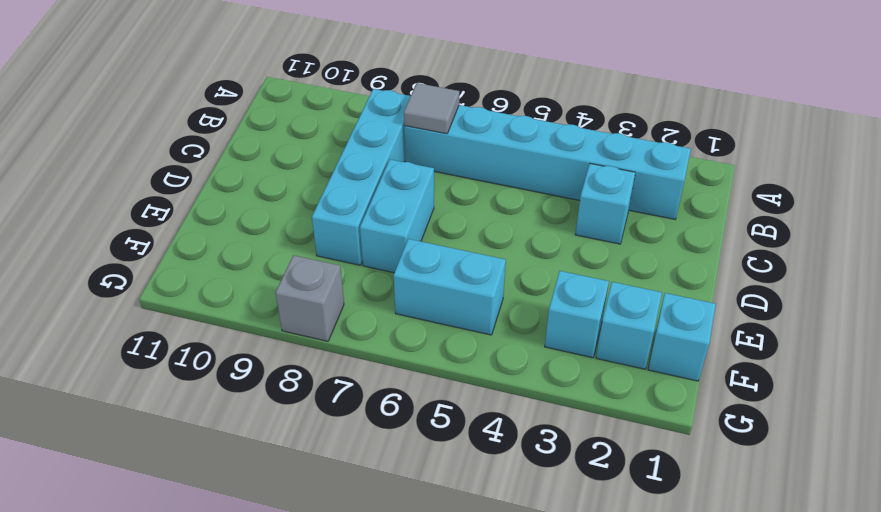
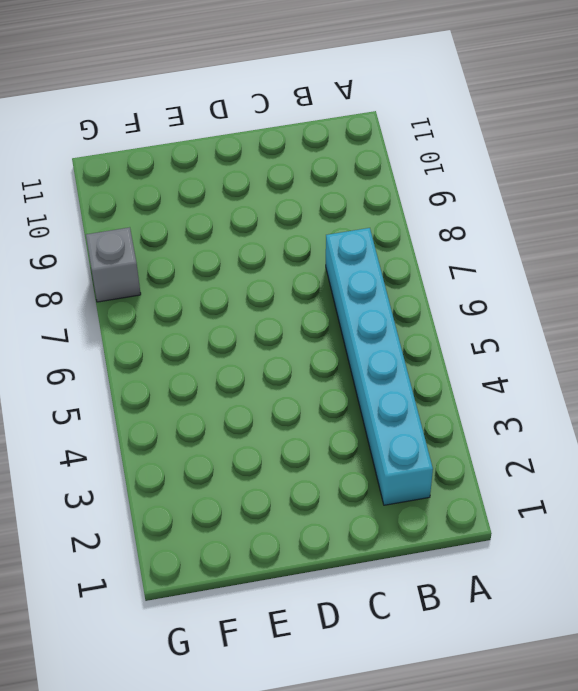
none -> cyan brick B8:E8 level 1
none -> cyan brick C3 level 1

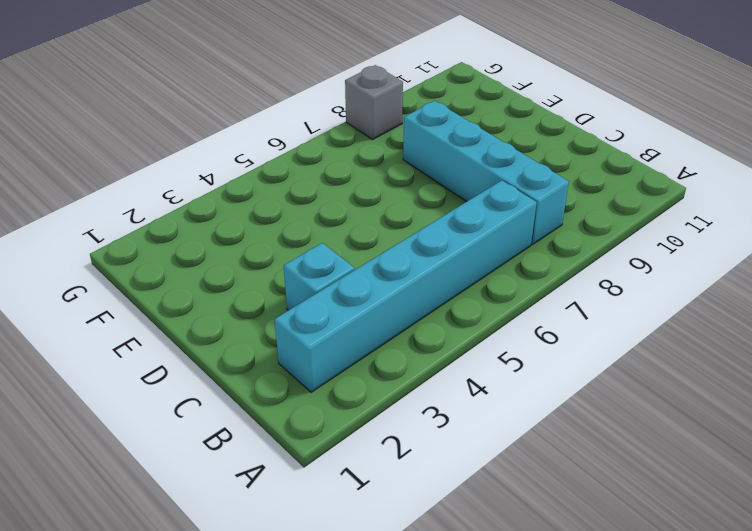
none -> cyan brick D7:E7 level 1
none -> cyan brick F1 level 1

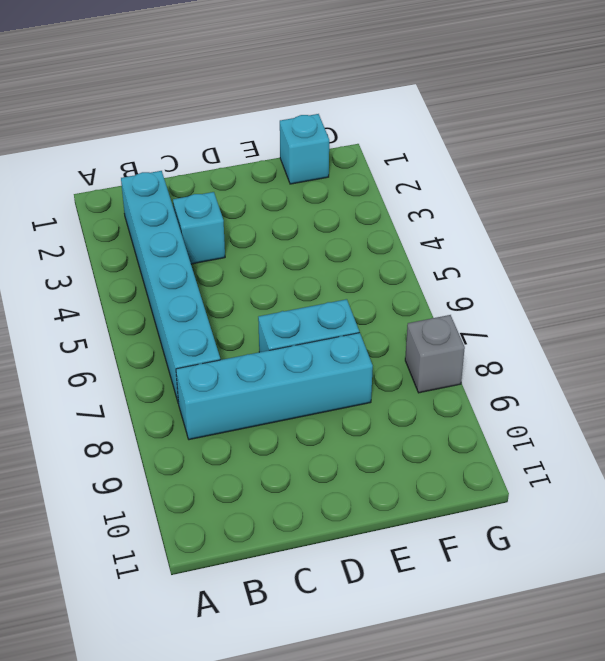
none -> cyan brick F2 level 1
none -> cyan brick F3 level 1

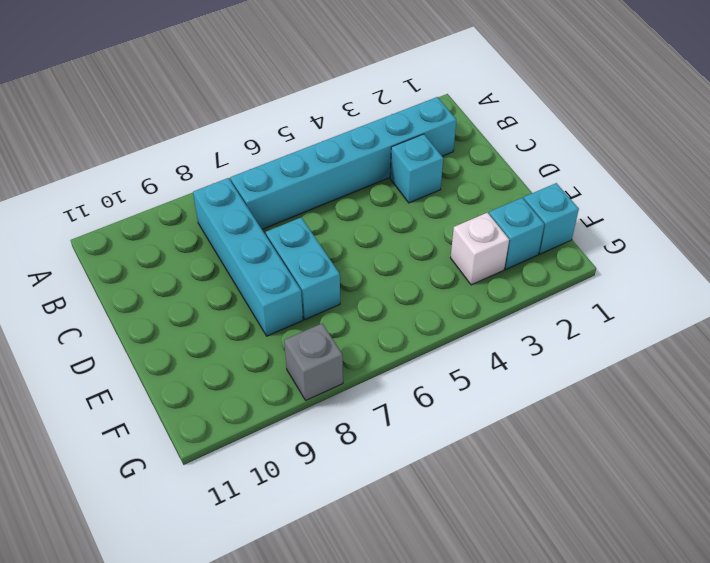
white brick F3 level 1 -> cyan brick F3 level 1
none -> cyan brick F5:F6 level 1
none -> grey tile B7 level 2

